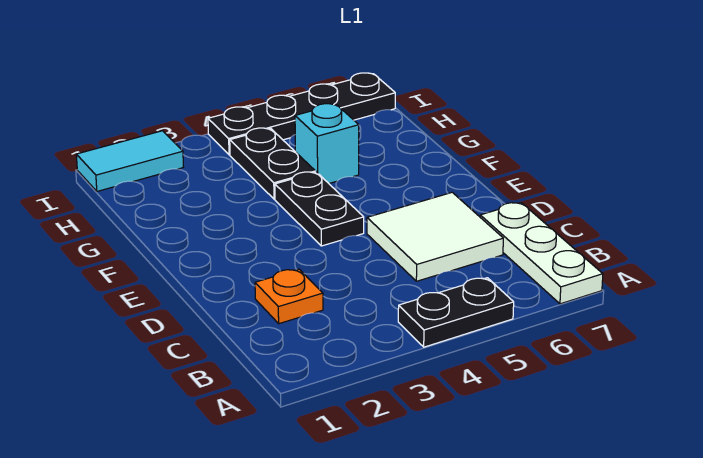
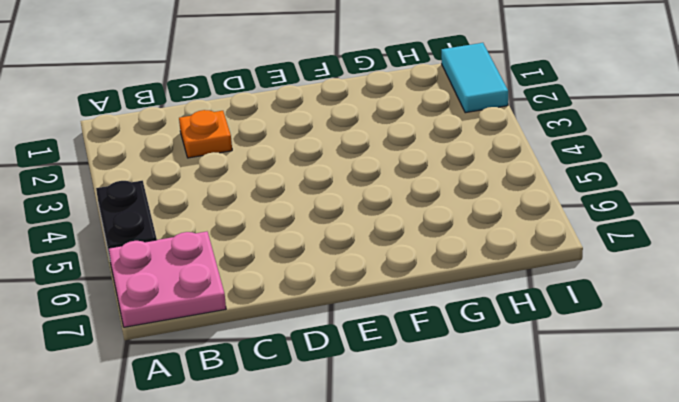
pink plate A6:B7 level 1 -> white plate A7:C7 level 1
none -> white tile C5:D6 level 1
none -> black plate E4:F4 level 1

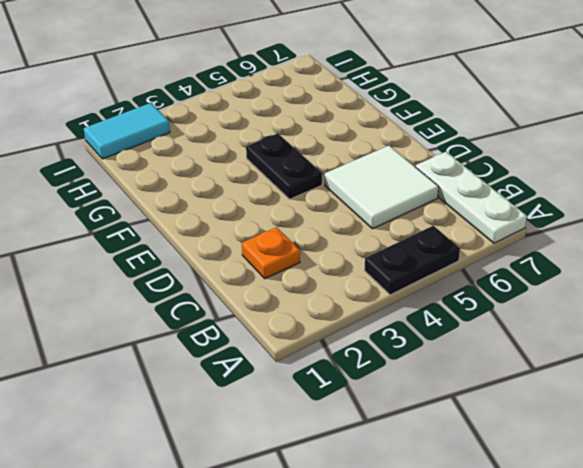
none -> black plate G4:H4 level 1
none -> cyan brick G5 level 1

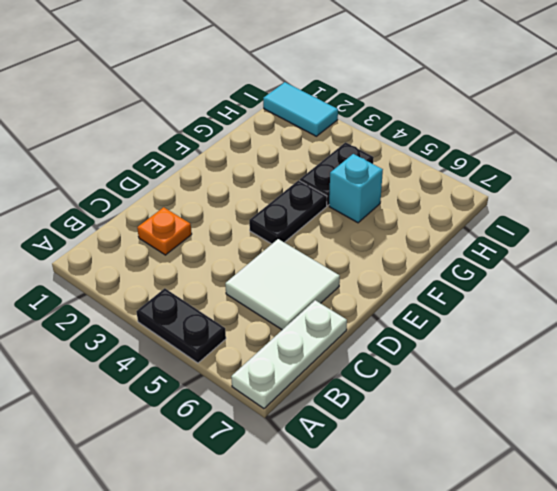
none -> black plate I4:I7 level 1

